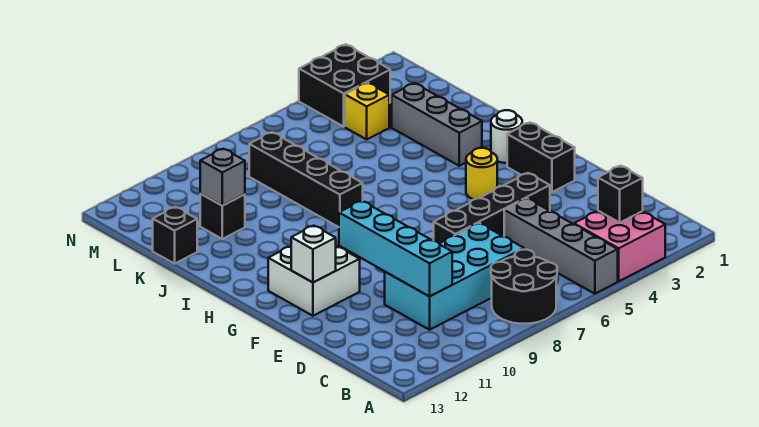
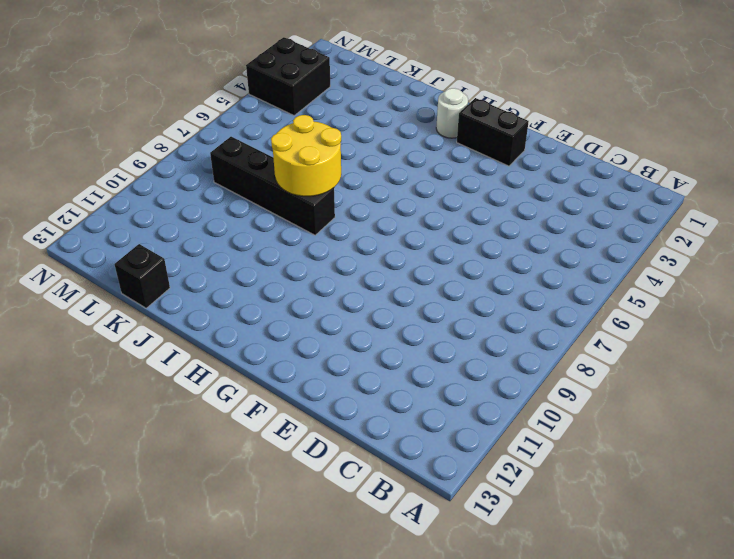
yellow round brick I7:J8 level 2 -> none
none -> pink brick A3:B4 level 1
none -> grey brick A5:D5 level 1
none -> black round brick A7:B8 level 1

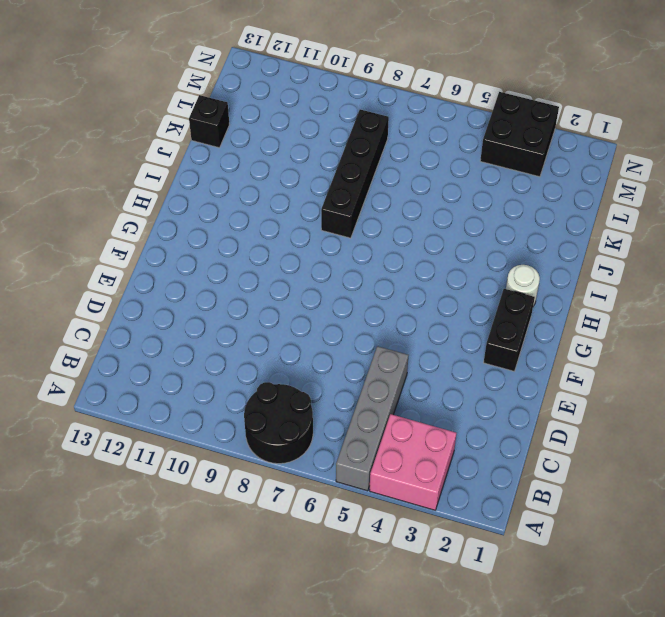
none -> cyan brick C7:D10 level 1
none -> black brick E4:E7 level 1
none -> white brick F11:G12 level 1

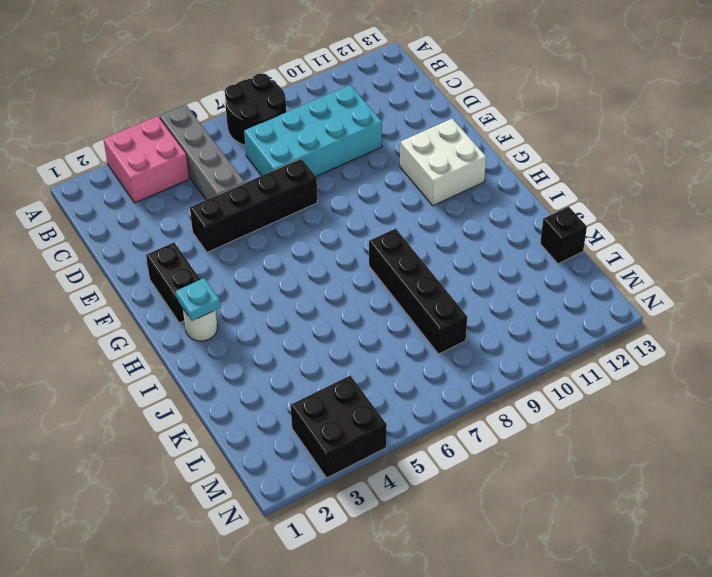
cyan plate H2 level 2 -> none
none -> yellow round brick G4 level 1
none -> grey brick I3:K3 level 1
none -> black brick K11 level 1

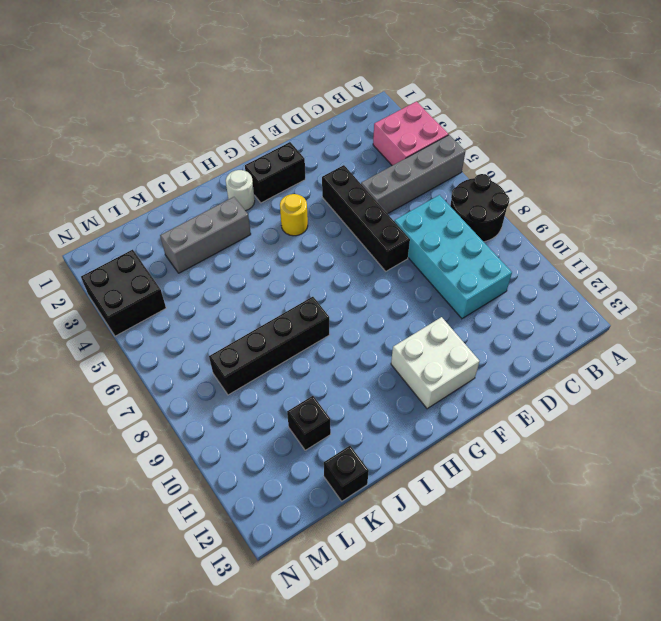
none -> yellow brick L4 level 1
none -> black brick B3 level 2
none -> cyan brick C10:F10 level 2

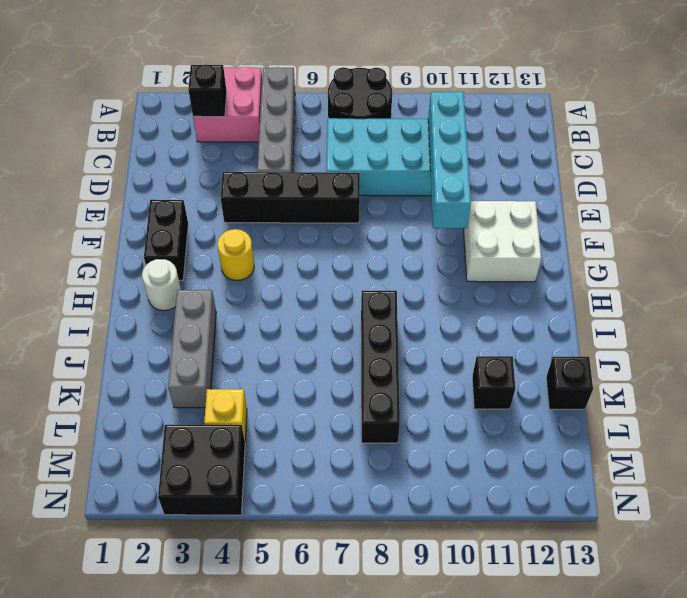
none -> white brick F12 level 2
none -> grey brick K11 level 2

